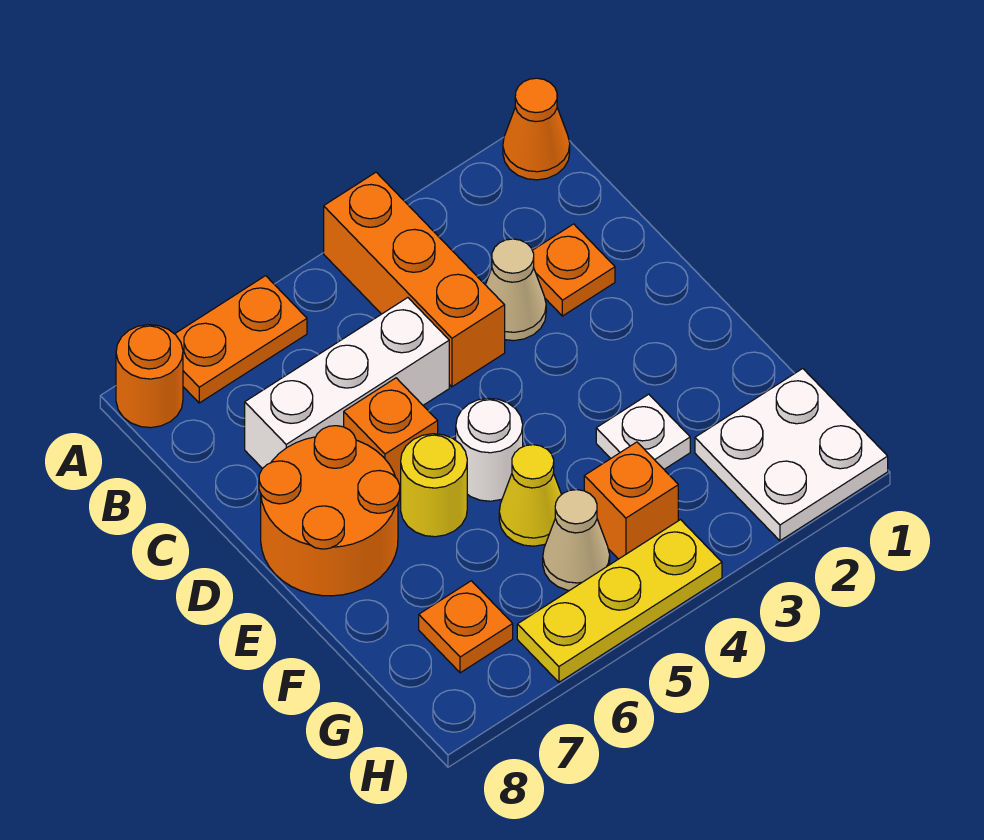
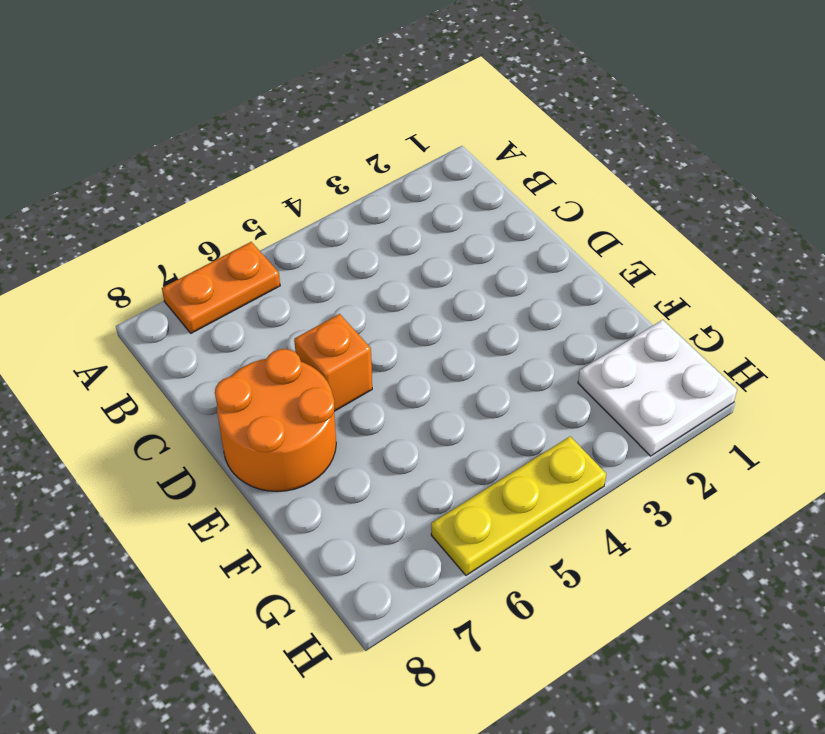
none -> orange cone A1 level 1
none -> orange brick A4:C4 level 1
none -> orange round brick A8 level 1

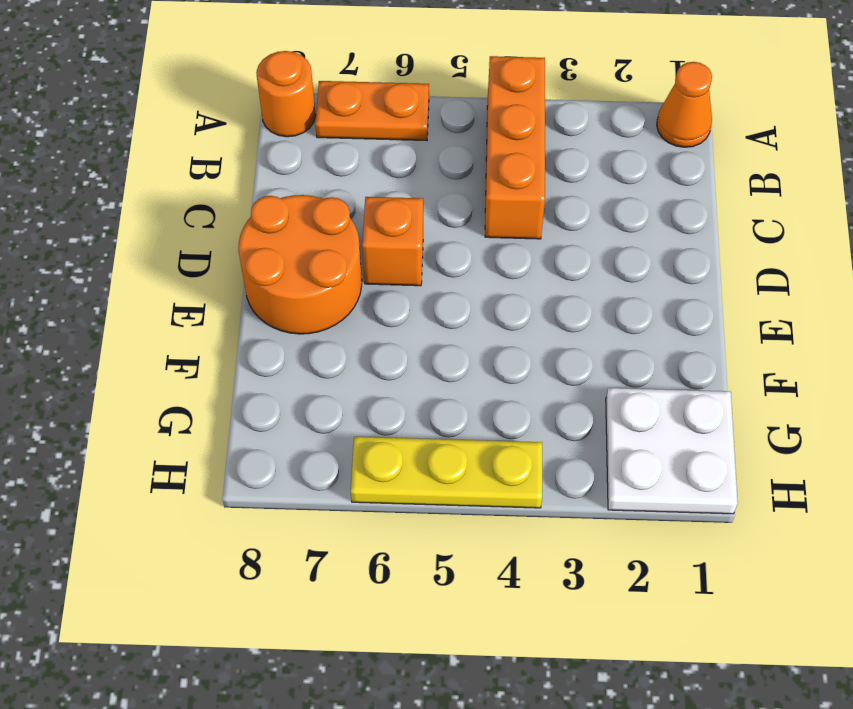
none -> orange plate C2 level 1
none -> tan cone C3 level 1
none -> white brick C5:C7 level 1

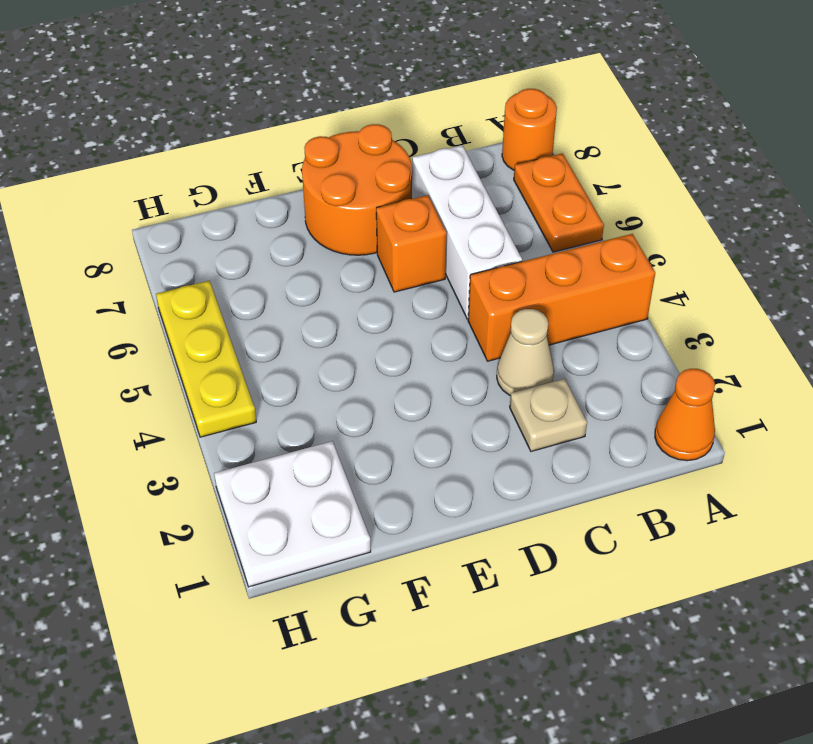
tan plate C2 level 1 -> orange plate C2 level 1
none -> white round brick E5 level 1
none -> yellow round brick E6 level 1
none -> white plate F3 level 1

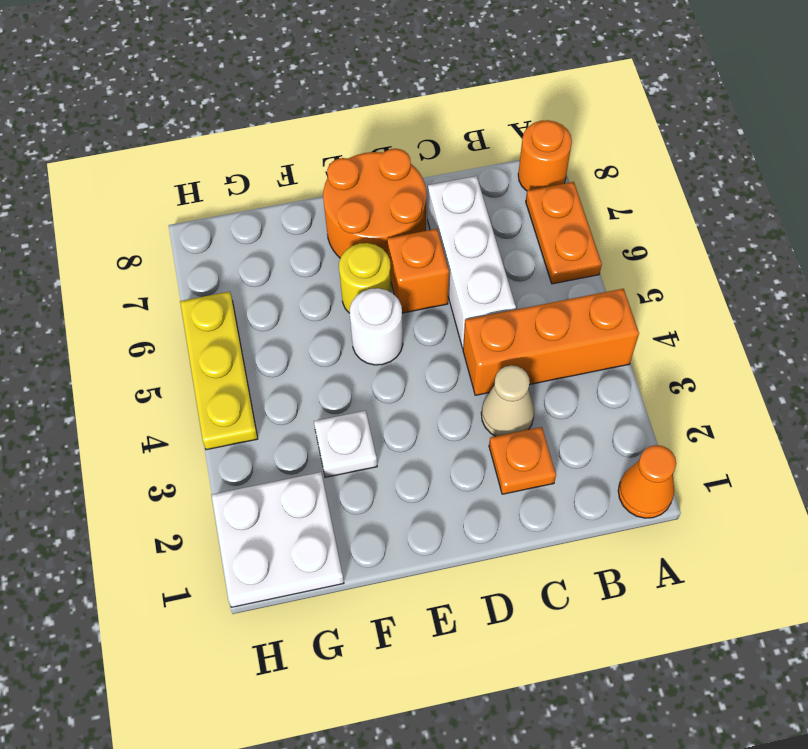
none -> yellow cone F5 level 1
none -> orange brick G4 level 1
none -> tan cone G5 level 1

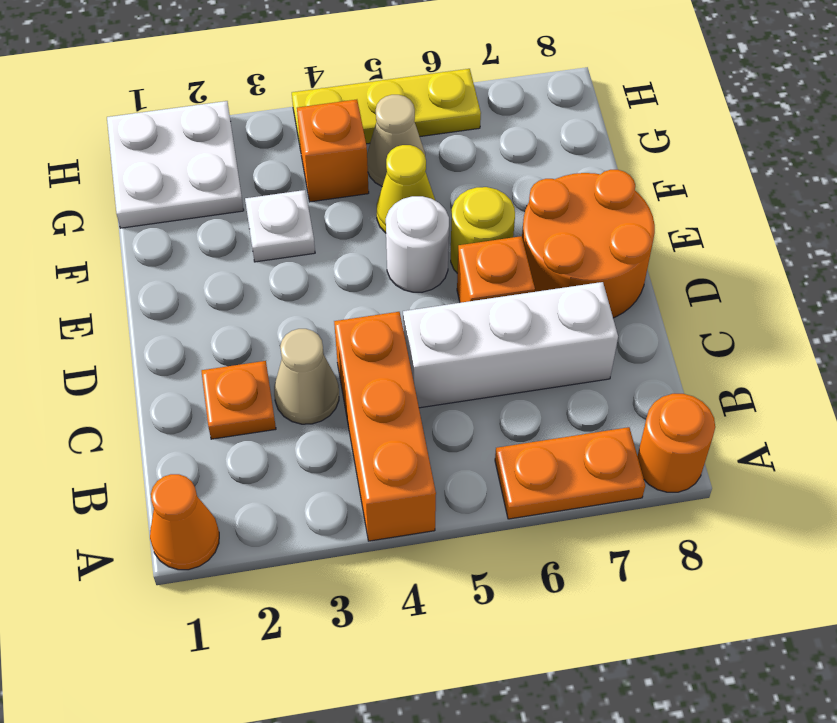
none -> orange plate G7 level 1

